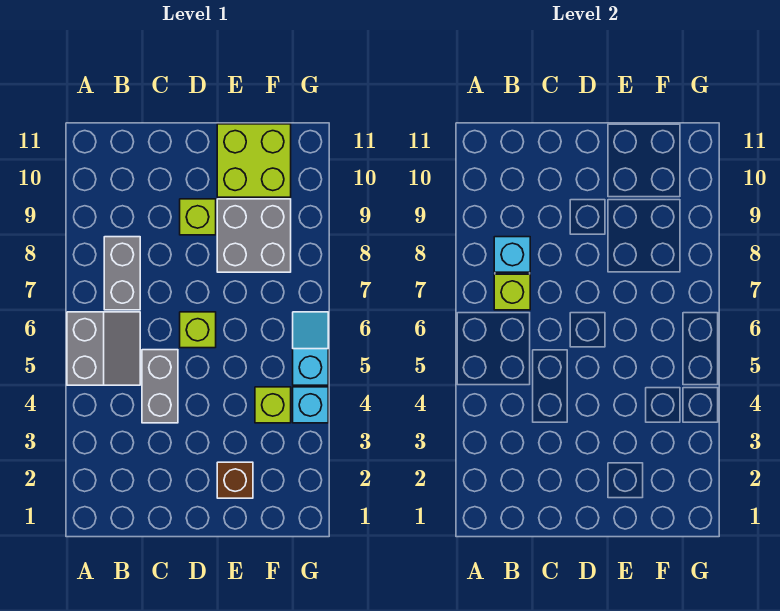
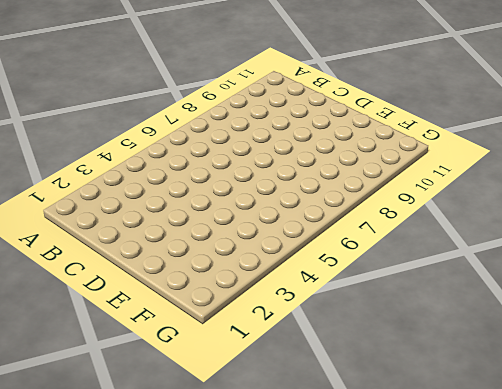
none -> grey slope A5:B6 level 1 top A
none -> grey brick B7:B8 level 1
none -> grey brick C4:C5 level 1

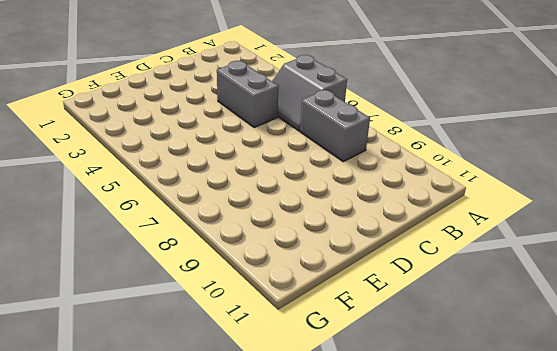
none -> lime brick D6 level 1
none -> lime brick D9 level 1
none -> brown brick E2 level 1

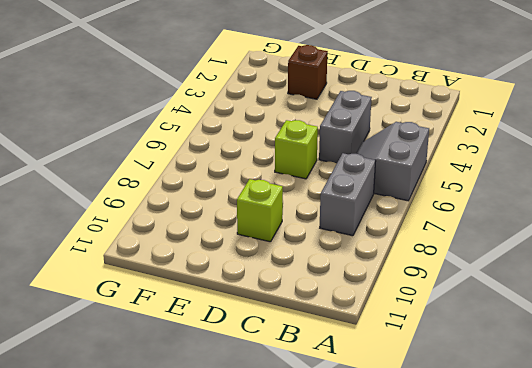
none -> grey brick E8:F9 level 1
none -> lime brick E10:F11 level 1
none -> lime brick F4 level 1

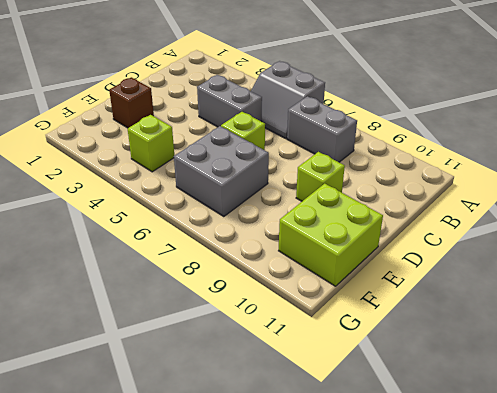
grey brick E6:F7 level 1 -> grey brick E8:F9 level 1
none -> cyan brick G4 level 1
none -> cyan slope G5:G6 level 1 top 5
none -> lime brick B7 level 2

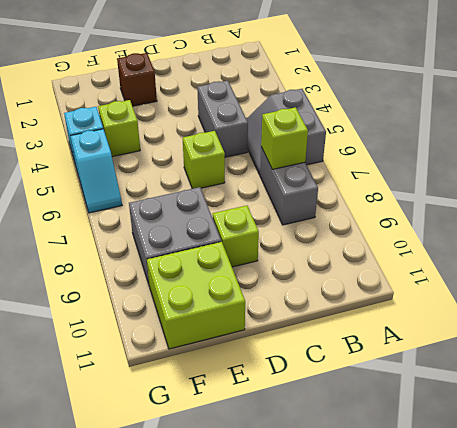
none -> cyan brick B8 level 2

